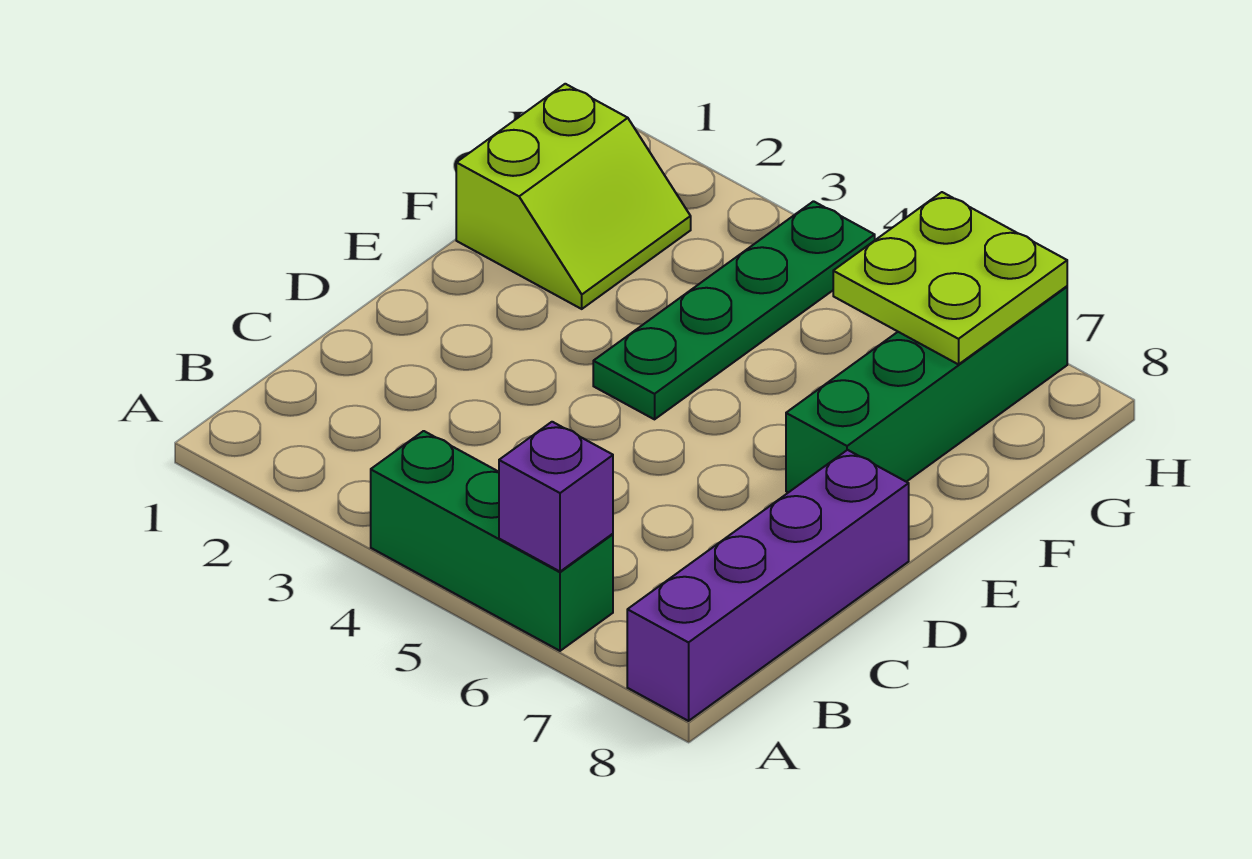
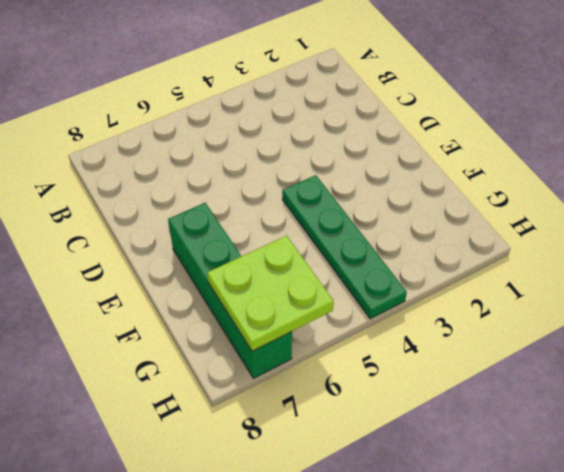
none -> green brick A4:A6 level 1
none -> purple brick A8:D8 level 1

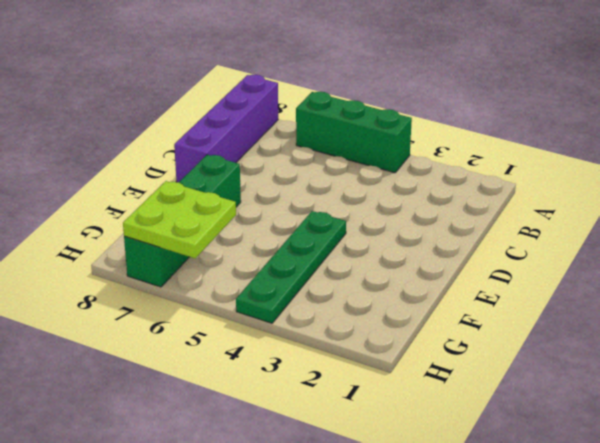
none -> lime slope F1:G2 level 1 top 1
none -> purple brick A6 level 2

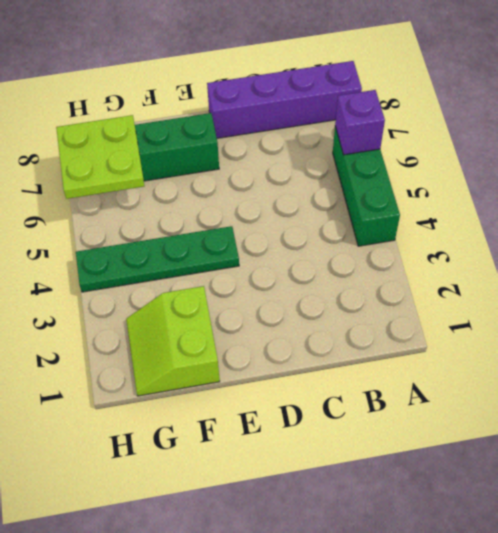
lime slope F1:G2 level 1 top F -> lime slope F1:G2 level 1 top 1

